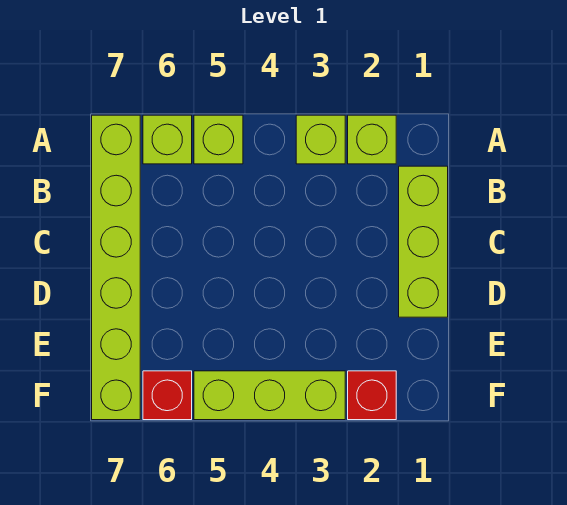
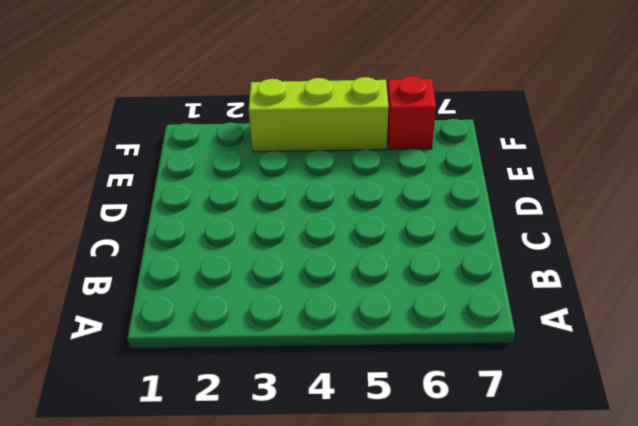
none -> lime brick A2 level 1
none -> lime brick A3 level 1

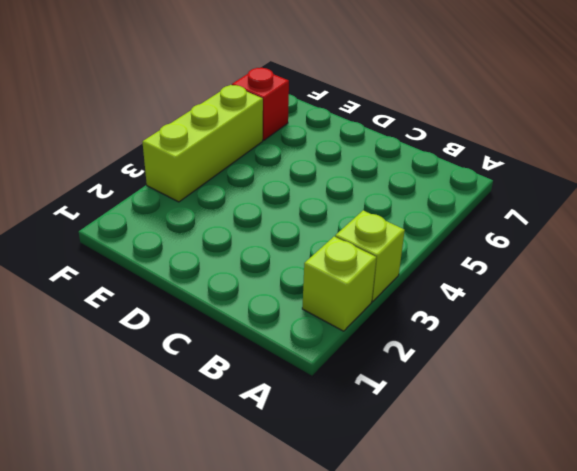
none -> lime brick A5 level 1
none -> lime brick A6 level 1

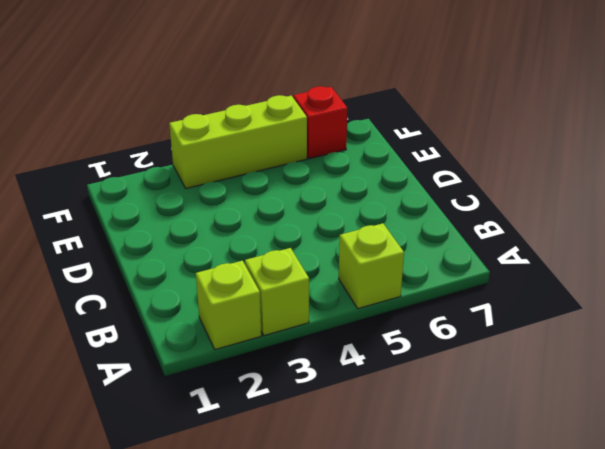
none -> lime brick A6 level 1
none -> lime brick A7:F7 level 1

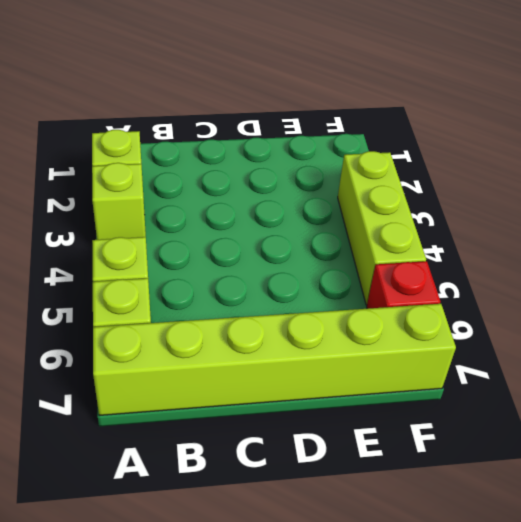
none -> lime brick B1:D1 level 1
none -> red brick F2 level 1

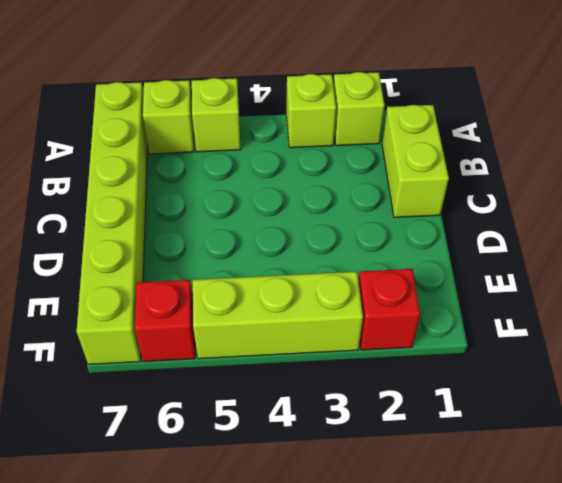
lime brick B1:C1 level 1 -> lime brick B1:D1 level 1

